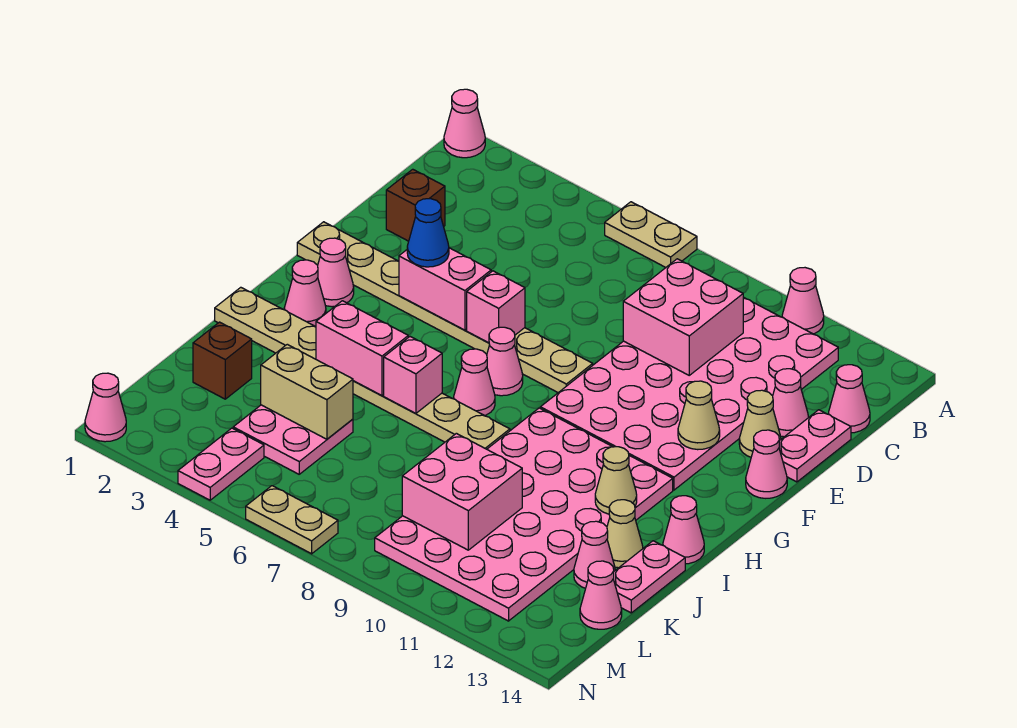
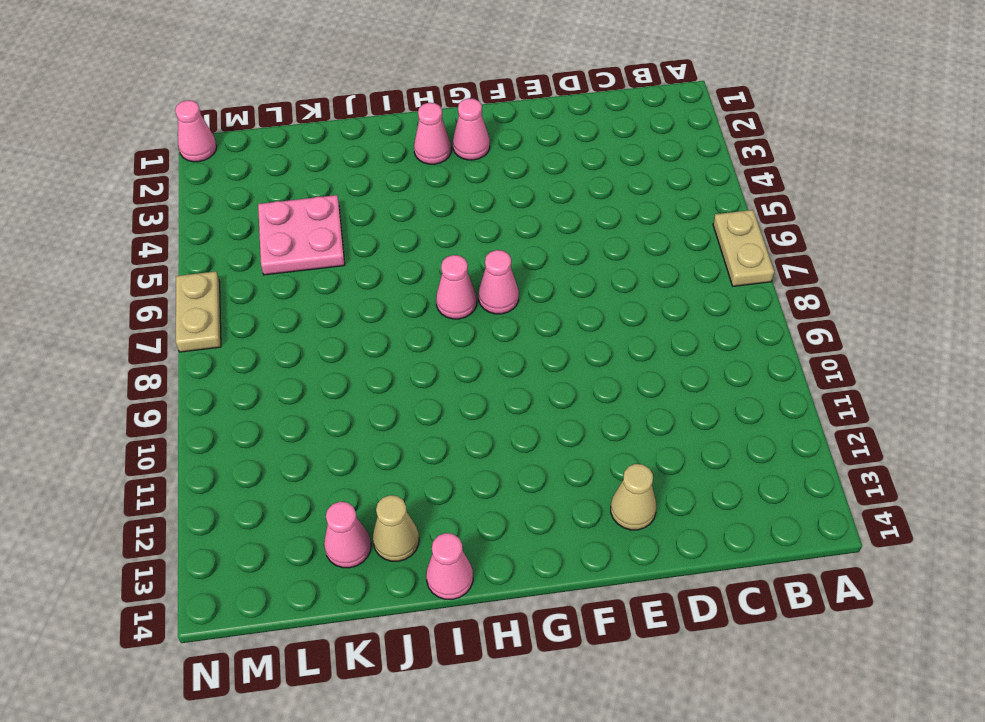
none -> pink cone A1 level 1
none -> pink cone A11 level 1
none -> pink plate B9:G12 level 1
none -> pink cone C14 level 1

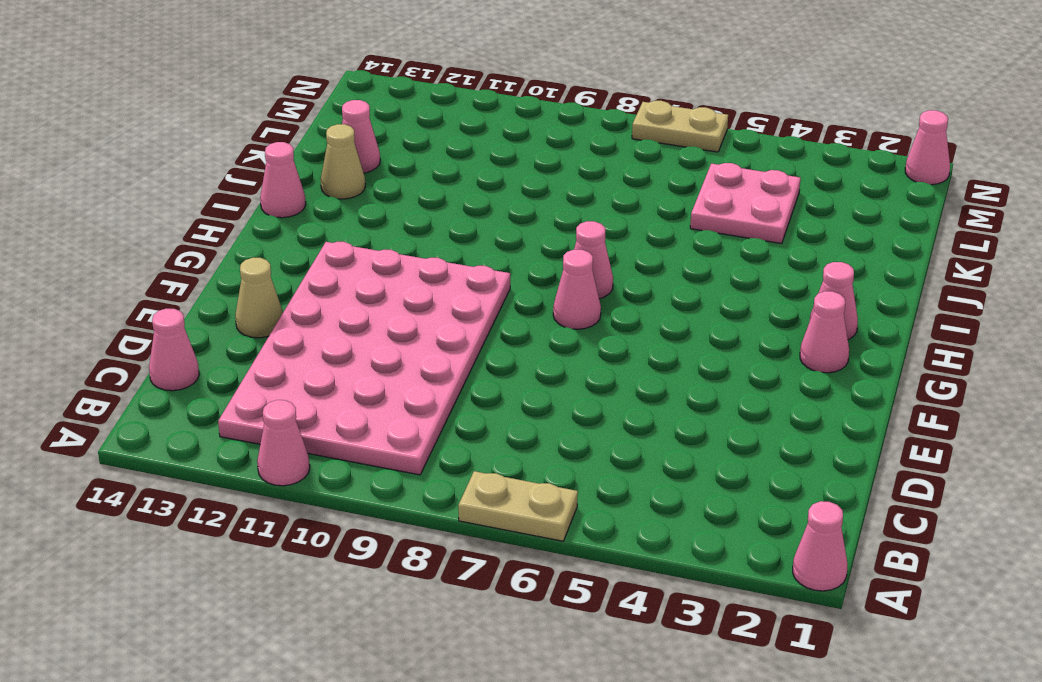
none -> brown brick D2 level 1
none -> pink cone D13 level 1
none -> pink plate D14:E14 level 1
none -> tan plate F1:F8 level 1

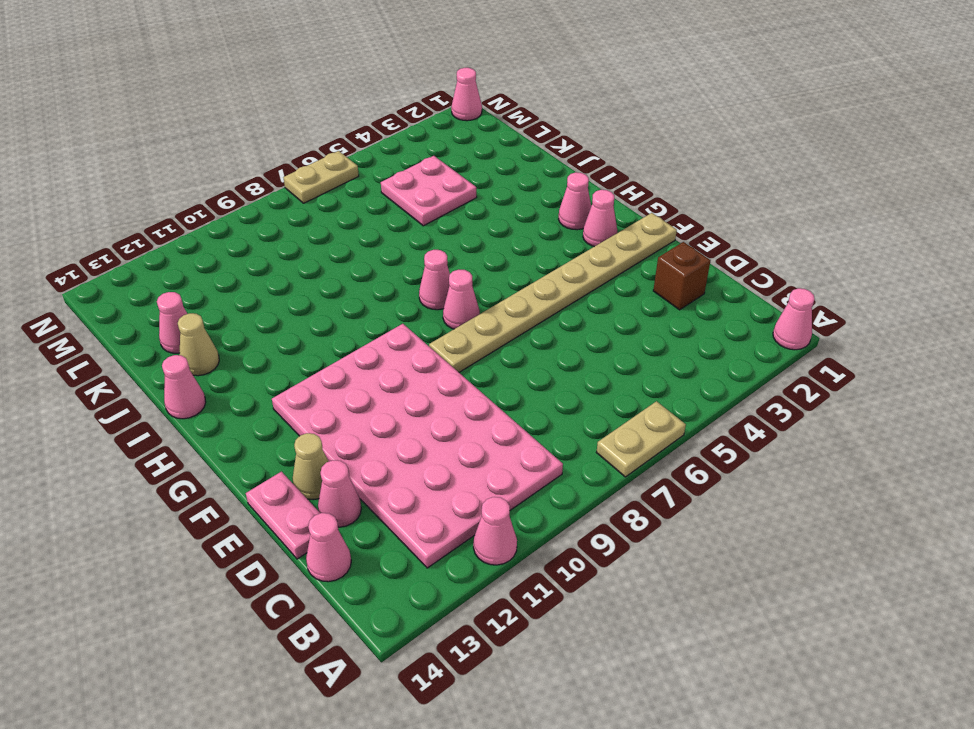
none -> pink cone F14 level 1
none -> pink plate H9:M12 level 1
none -> tan plate I1:I8 level 1
none -> pink plate J14:K14 level 1

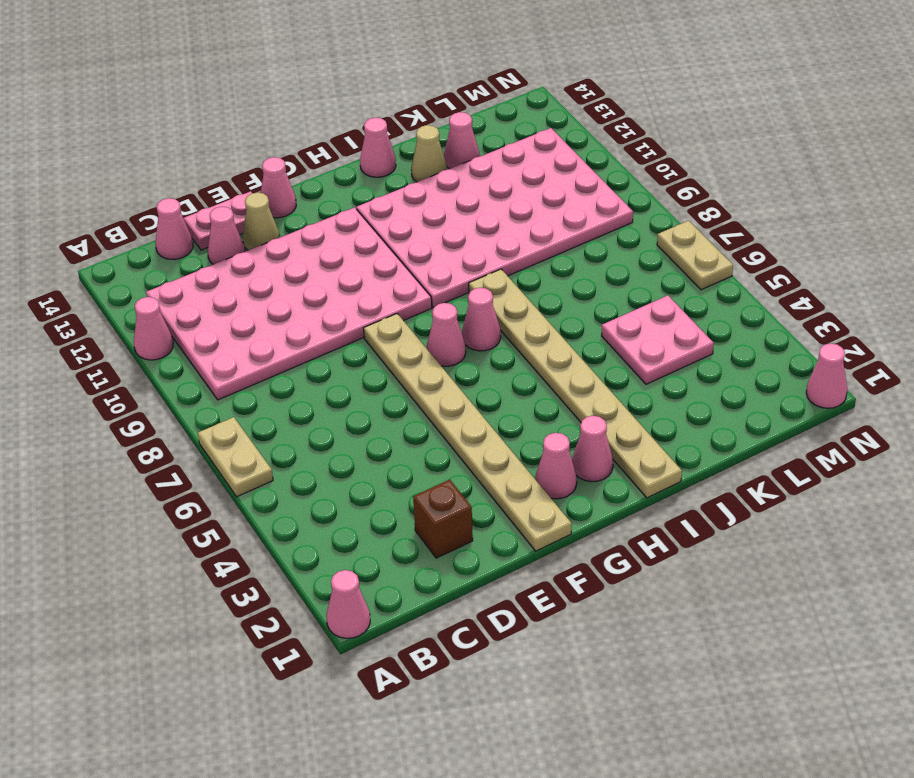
none -> pink plate J14:K14 level 1
none -> brown brick K2 level 1
none -> pink cone L14 level 1
none -> pink plate M4:N4 level 1

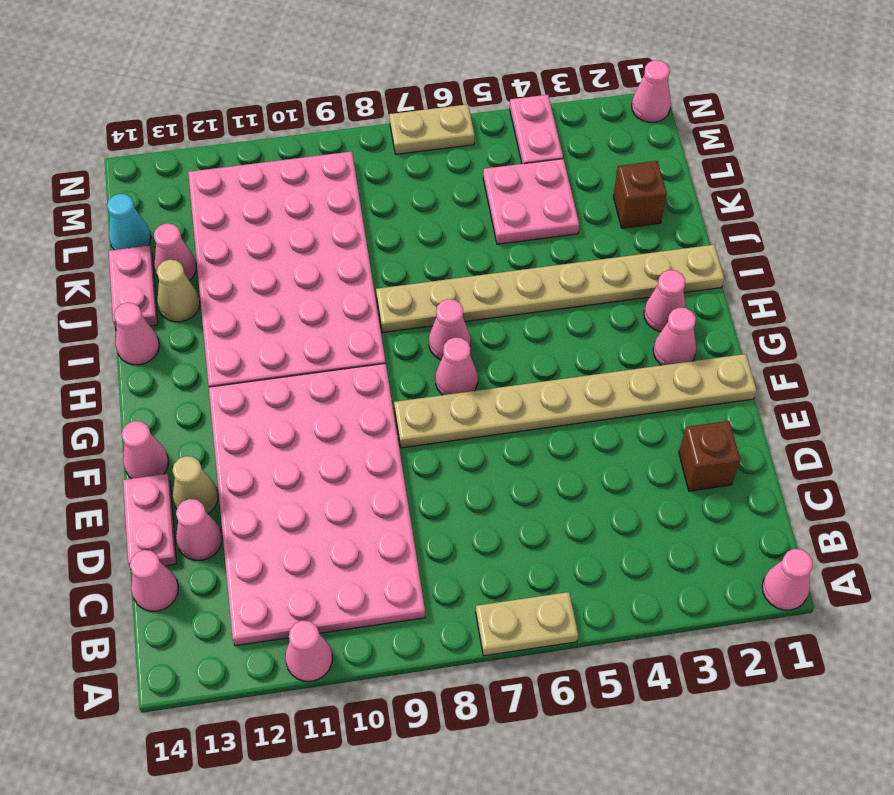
cyan cone L14 level 1 -> pink cone L14 level 1
none -> pink brick C9:D10 level 2
none -> pink brick F4:F5 level 2
none -> pink brick F6 level 2
none -> tan cone F12 level 2

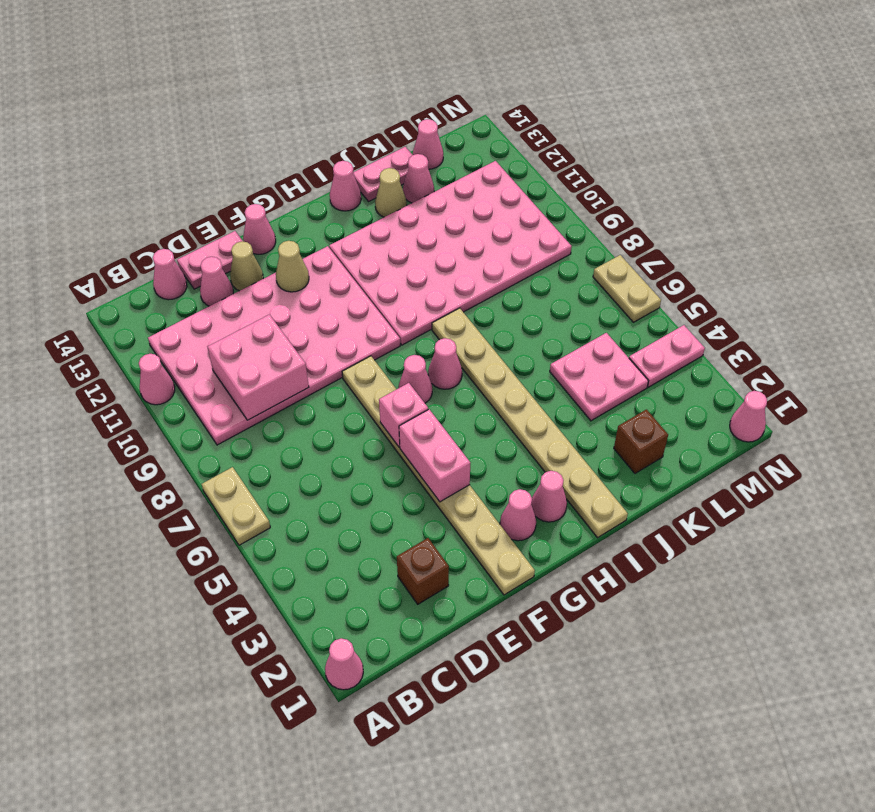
none -> pink brick I4:I5 level 2
none -> pink brick I6 level 2
none -> tan cone I12 level 2
none -> tan brick K4:K5 level 2

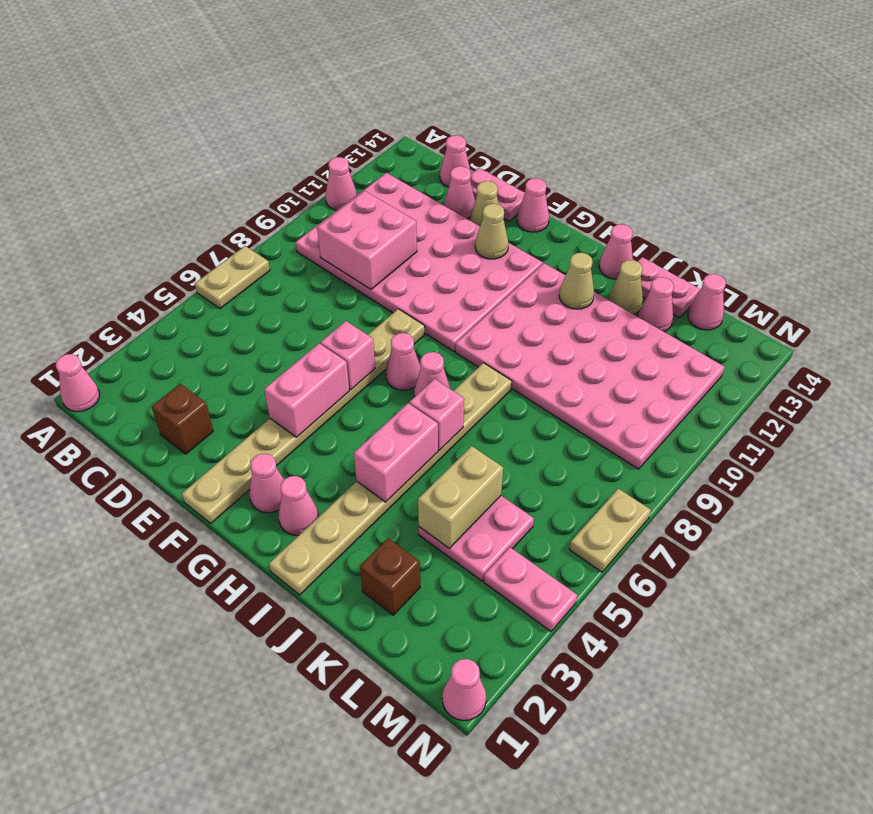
none -> pink brick K9:L10 level 2
none -> blue cone F4 level 3

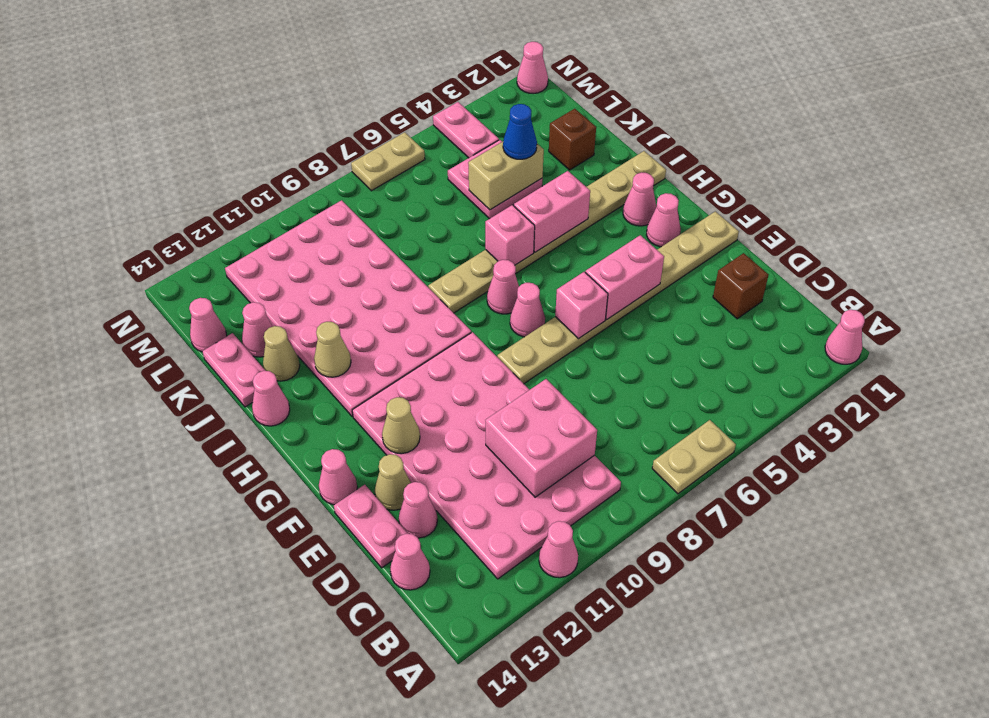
blue cone K4 level 3 -> blue cone F4 level 3
none -> pink brick K9:L10 level 2

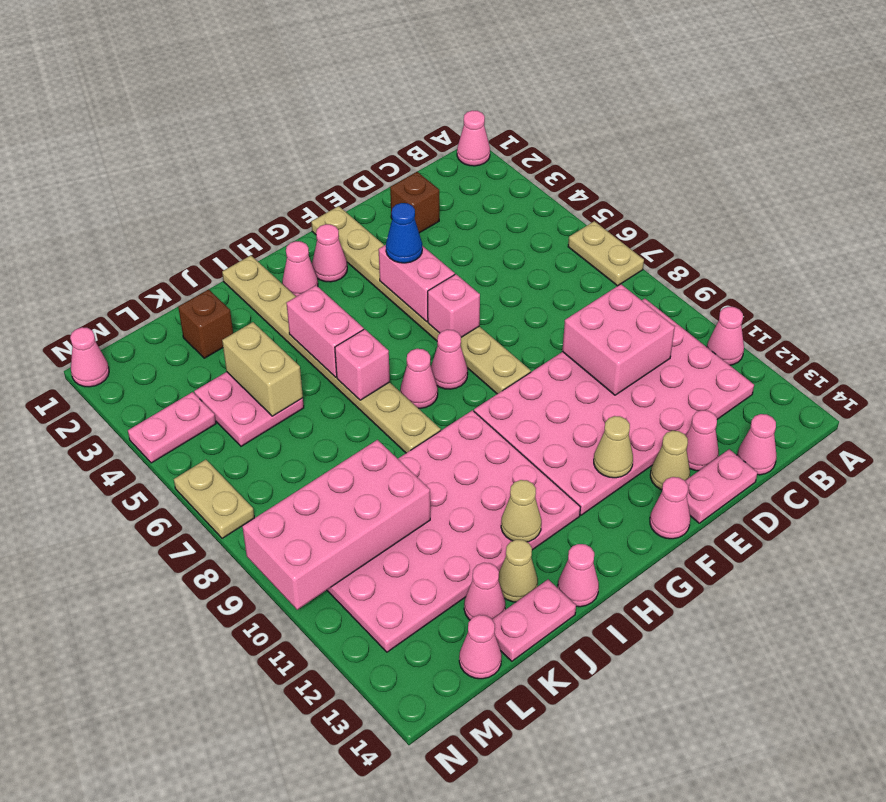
pink brick K9:N10 level 2 -> pink brick K9:L10 level 2

